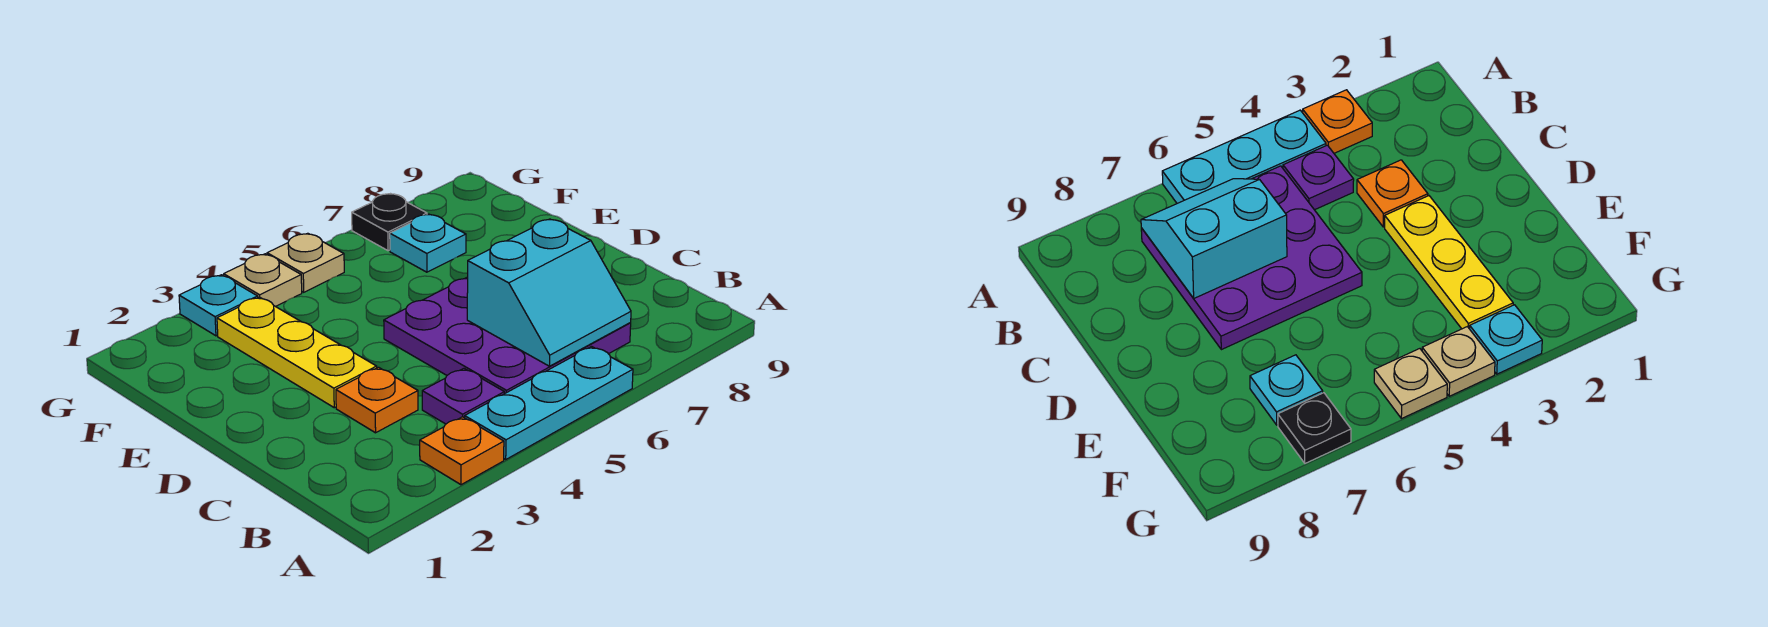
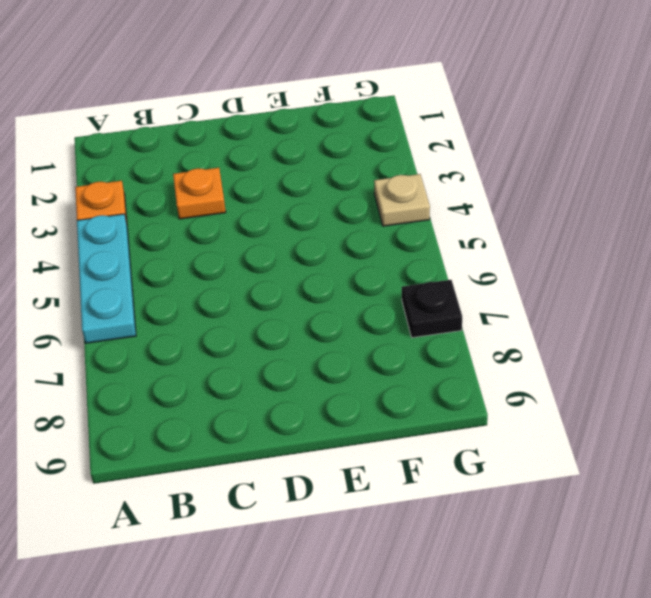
none -> purple plate B4 level 1
none -> purple plate B5:D7 level 1
none -> yellow plate D3:F3 level 1

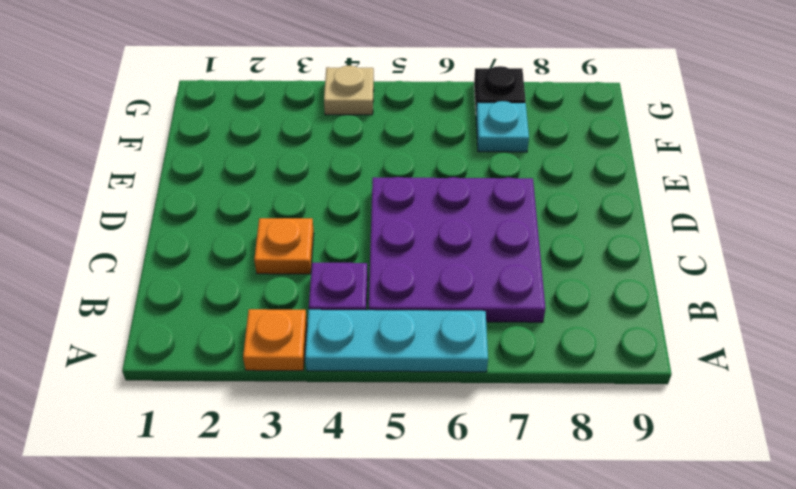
none -> yellow plate D3:F3 level 1
none -> cyan plate G3 level 1
none -> tan plate G5 level 1

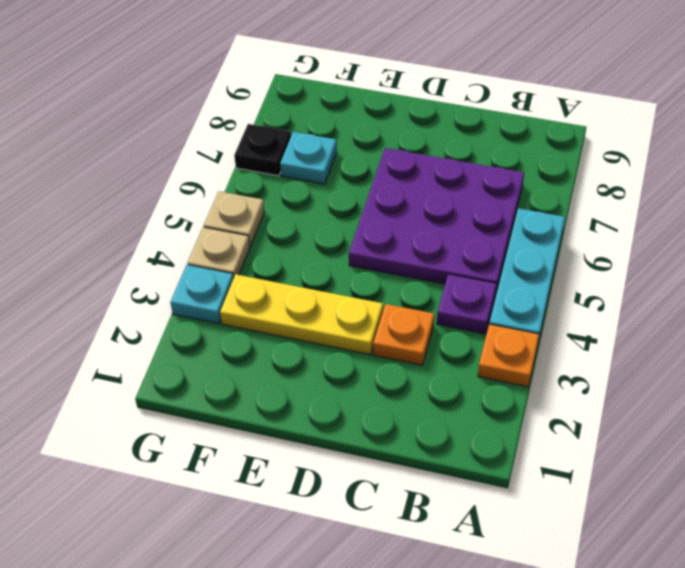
none -> cyan slope B6:C7 level 2 top C

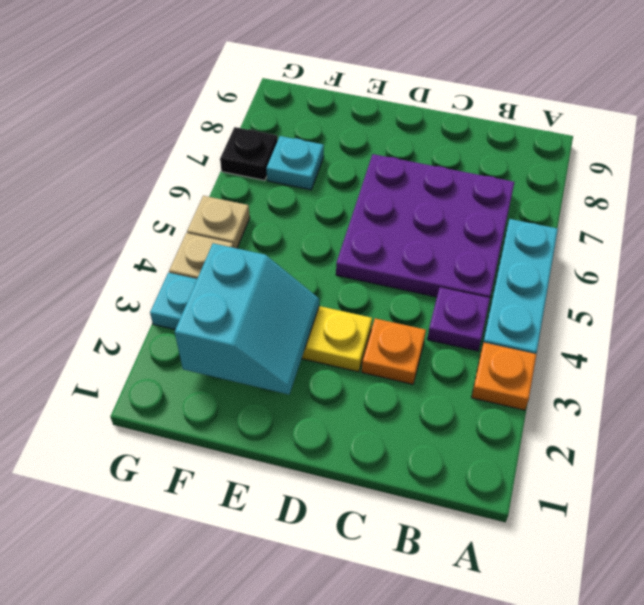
cyan slope E2:F3 level 2 top F -> cyan slope B6:C7 level 2 top C

